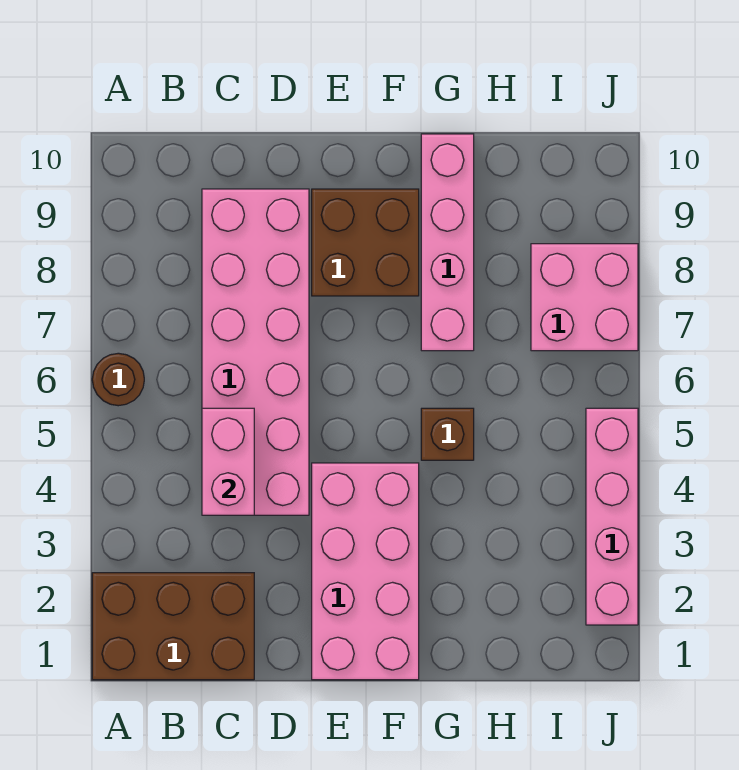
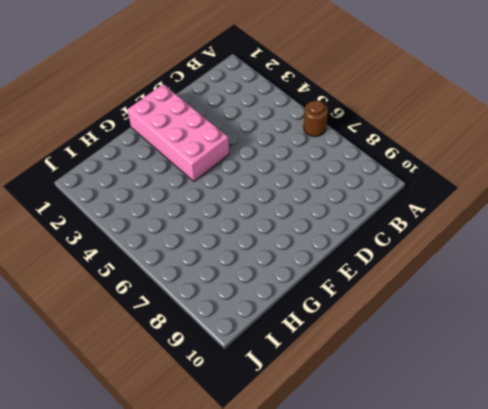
none -> brown brick A1:C2 level 1
none -> pink brick C4:D9 level 1

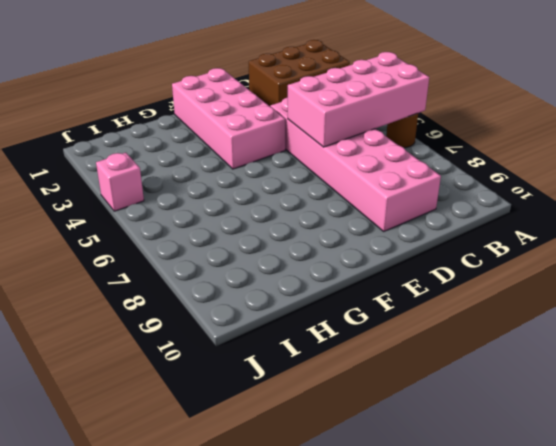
pink brick A5:D6 level 2 -> pink brick C4:C5 level 2
pink brick J4 level 1 -> pink brick J2:J5 level 1
none -> brown brick E8:F9 level 1
none -> brown brick G5 level 1

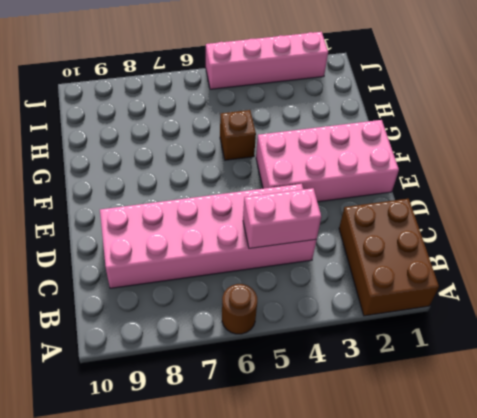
none -> brown brick E8:F9 level 1
none -> pink brick G7:G10 level 1

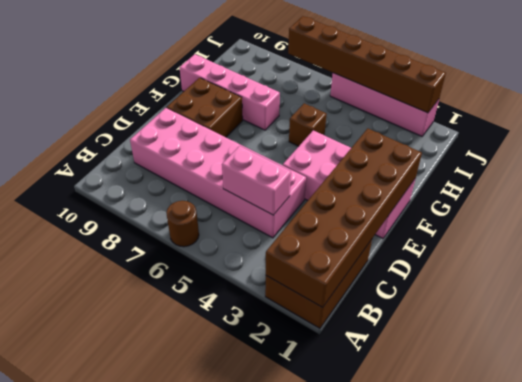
brown brick A1:F2 level 2 -> none
brown brick J2:J7 level 2 -> none
none -> pink brick I7:J8 level 1

